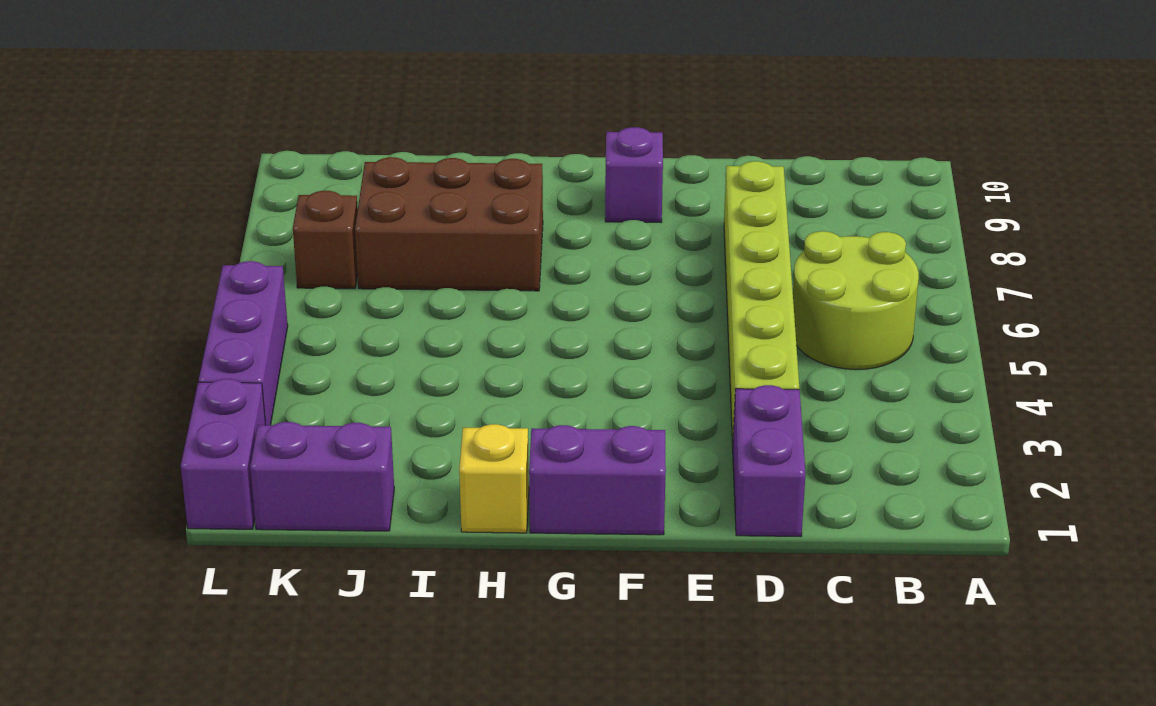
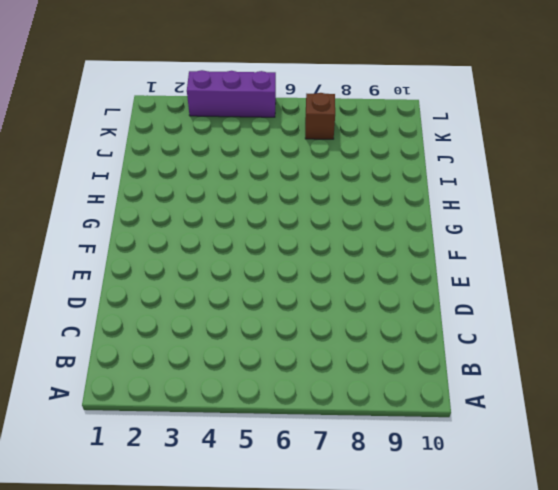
none -> lime round brick B5:C6 level 1
none -> purple brick D1:D2 level 1

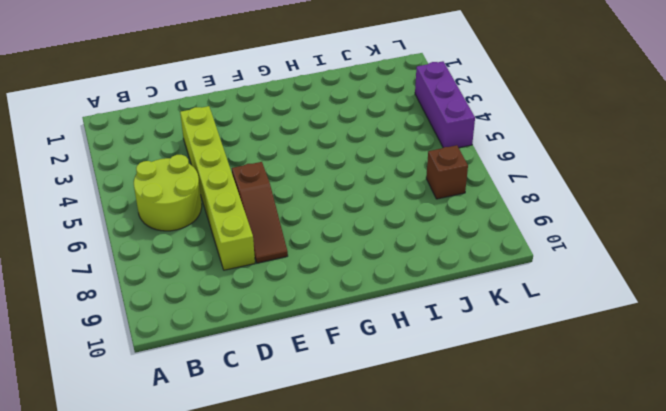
brown slope E6:E8 level 1 top 6 -> none
none -> purple brick D1:D2 level 1
none -> purple brick F1:G1 level 1

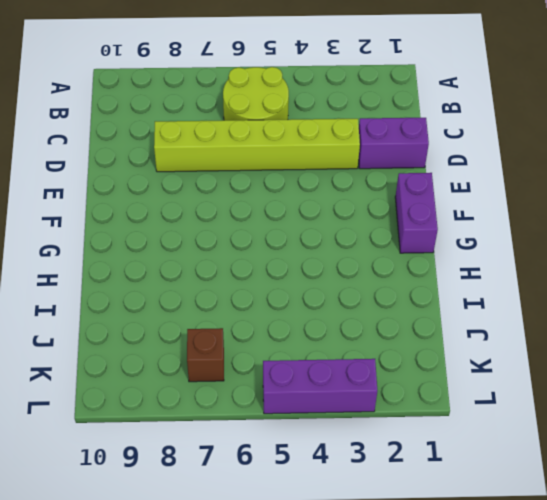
none -> purple brick F9 level 1
none -> yellow brick H1 level 1

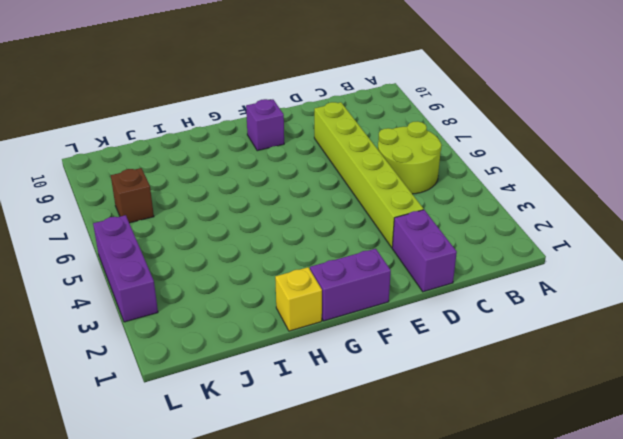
none -> brown brick H7:J8 level 1
none -> purple brick J1:K1 level 1

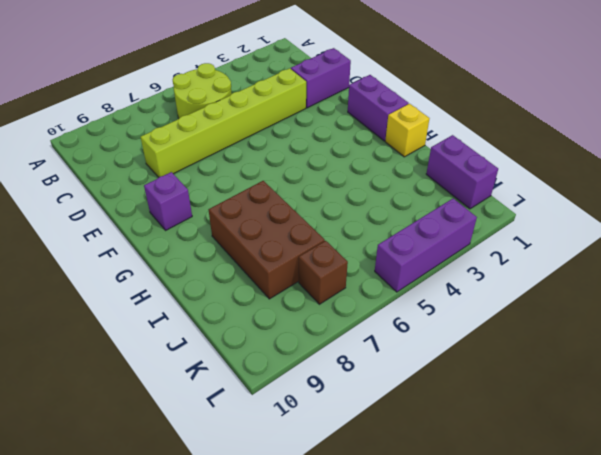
none -> purple brick L1:L2 level 1

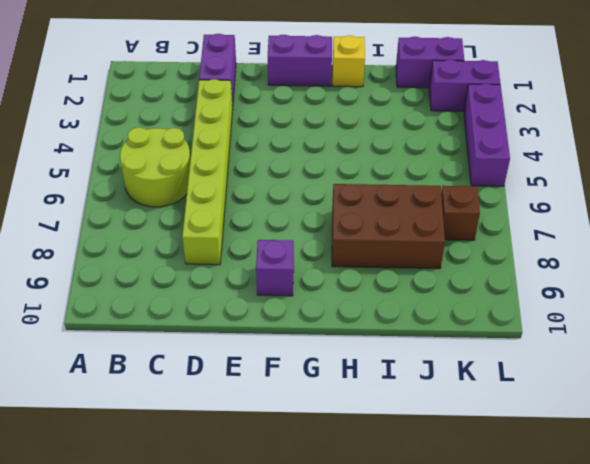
purple brick K2:L2 level 1 -> purple brick L1:L2 level 1

